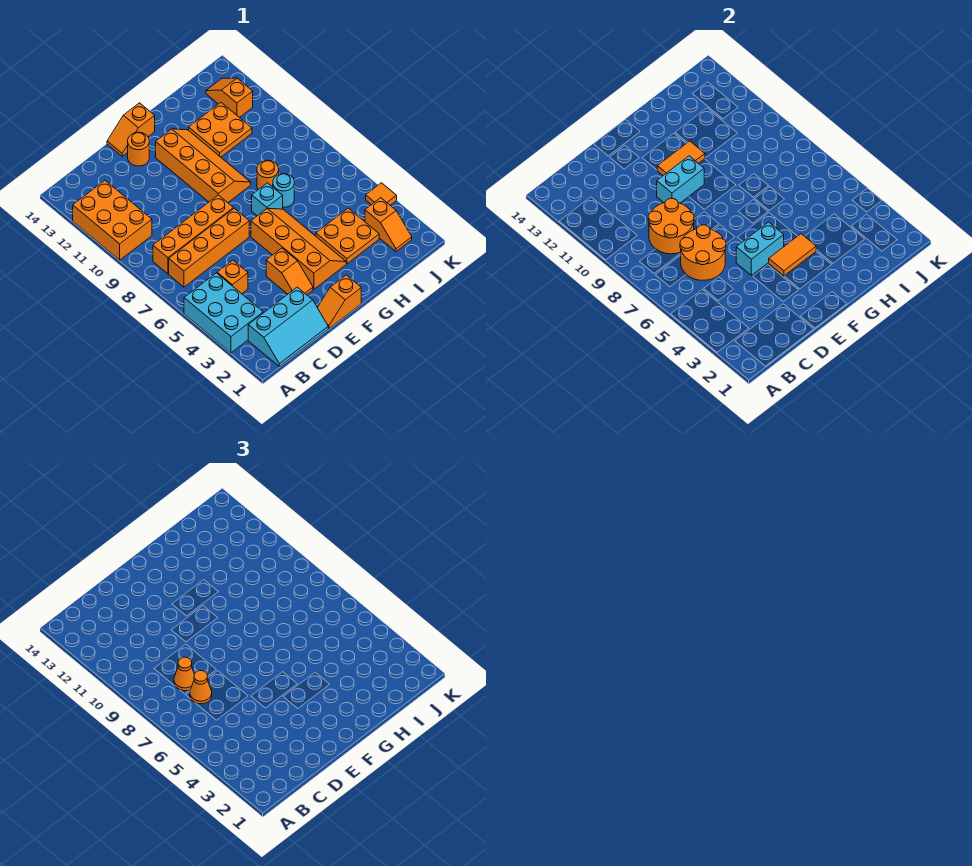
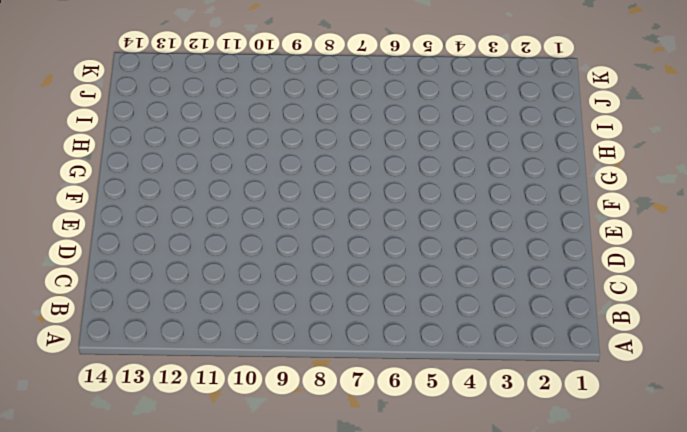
none -> cyan brick A3:B5 level 1
none -> orange brick A10:B12 level 1
none -> cyan slope B1:D2 level 1 top 2

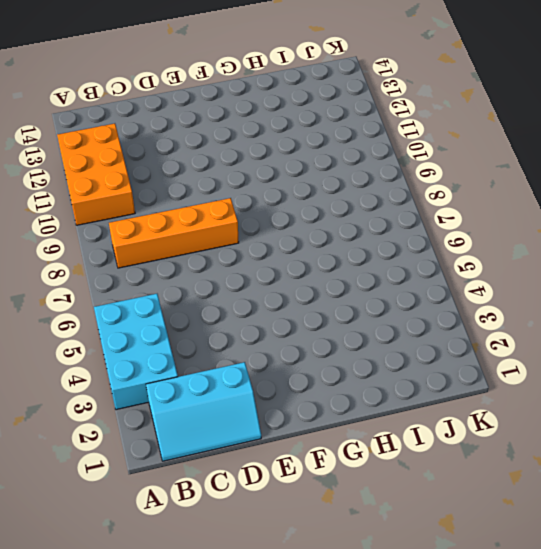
none -> orange brick B7:E7 level 1
none -> orange brick C5 level 1
none -> orange slope E1:F1 level 1 top F

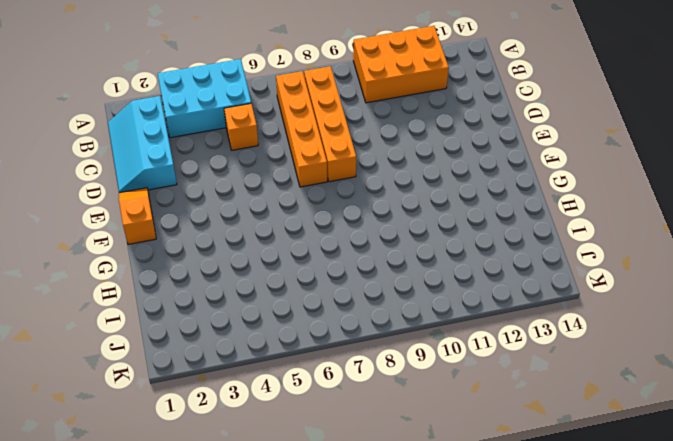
none -> orange slope E3:E4 level 1 top 4
none -> orange round brick E13 level 1
none -> orange slope E14:F14 level 1 top F

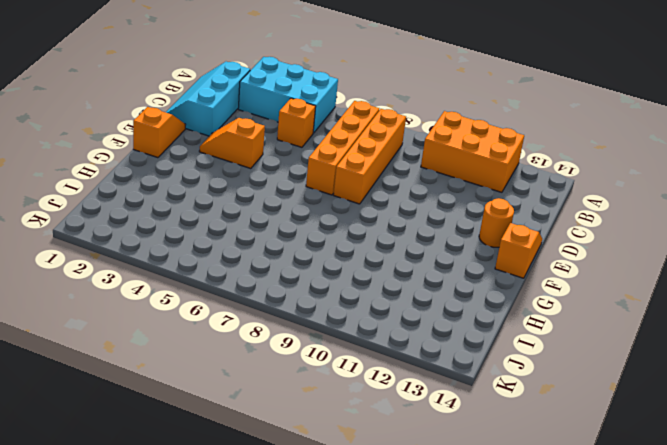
none -> orange slope F3:G6 level 1 top F
none -> orange slope F9:G12 level 1 top F
none -> cyan brick G7 level 1

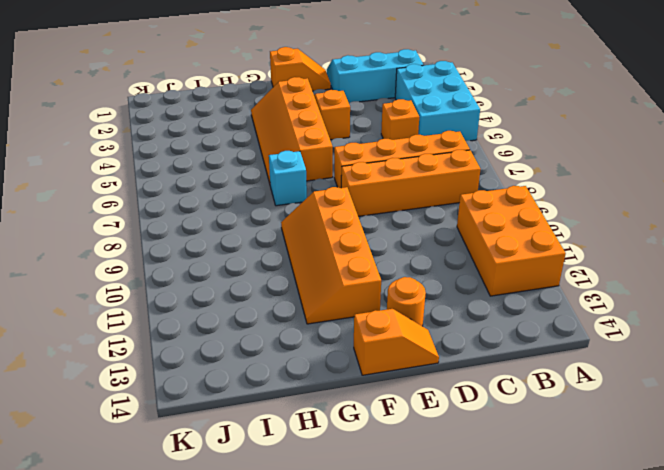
none -> orange plate H3:I4 level 1
none -> cyan round brick H7 level 1
none -> orange round brick H8 level 1

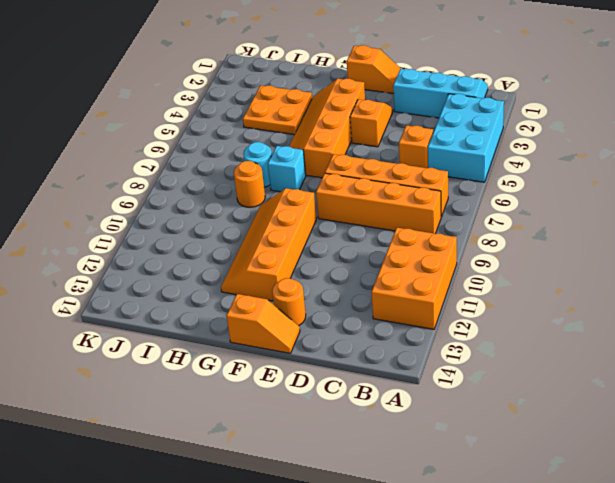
none -> orange plate H11:I12 level 1
none -> orange slope J2:J3 level 1 top 3
none -> orange slope J12:J13 level 1 top 12

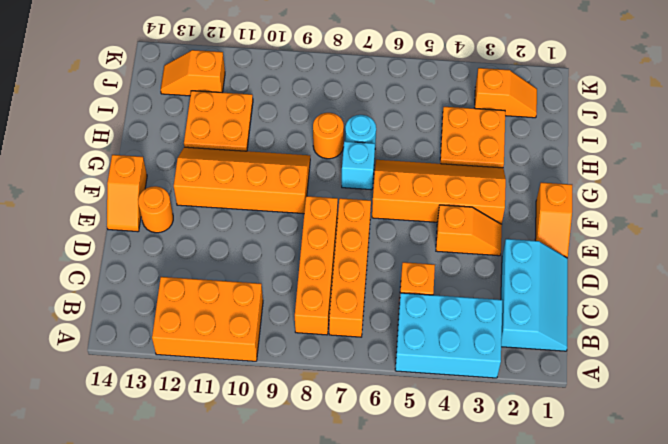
none -> orange tile K4 level 1
none -> orange round brick C6:D7 level 2
none -> orange round brick C8:D9 level 2

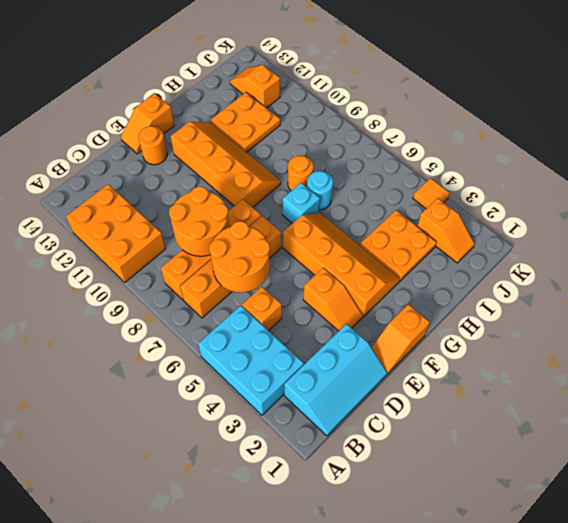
none -> cyan brick E5:F5 level 2
none -> cyan brick E10:F10 level 2
none -> orange tile F4:G4 level 2

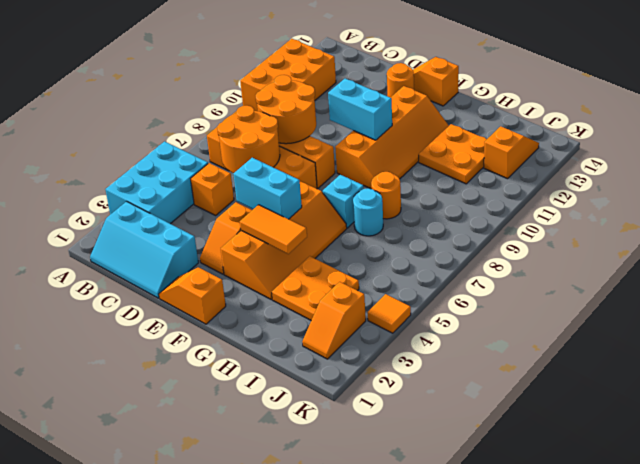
none -> orange tile F11:G11 level 2
none -> orange cone C7 level 3
none -> orange cone C8 level 3

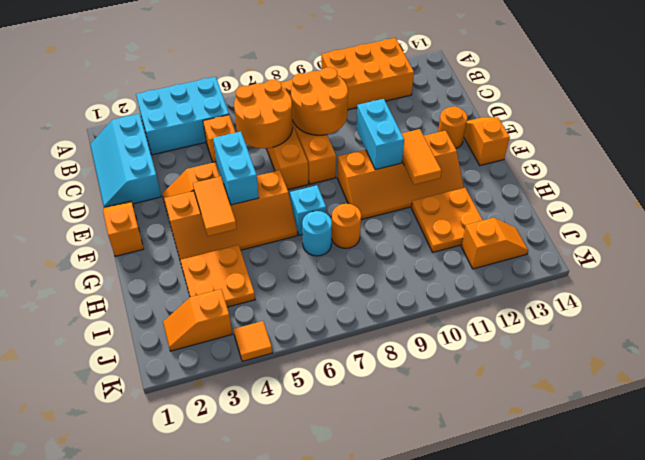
none -> orange cone C7 level 3
none -> orange cone C8 level 3

